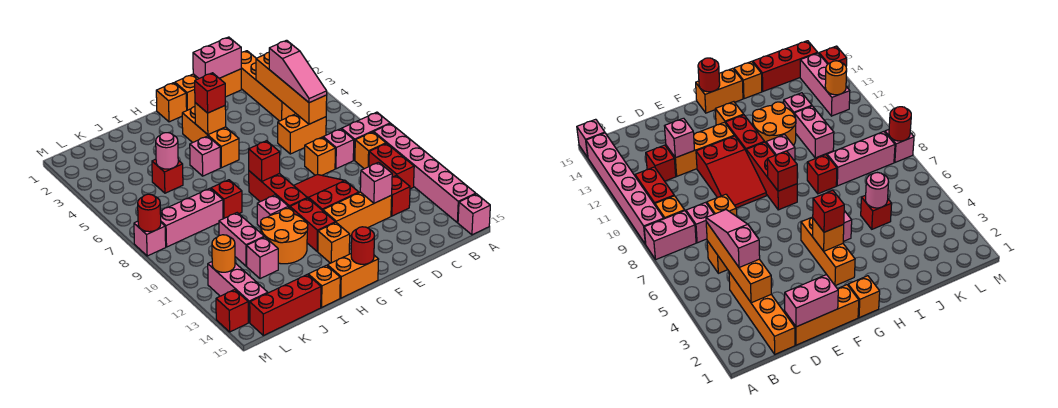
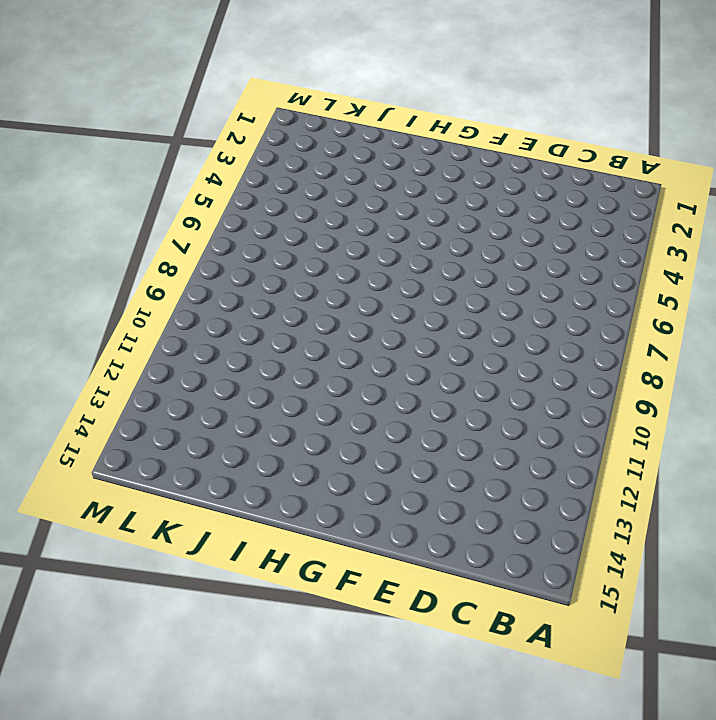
none -> pink brick A8:B8 level 1
none -> pink brick A9:A14 level 1
none -> pink brick A15 level 1
none -> orange brick B9 level 1

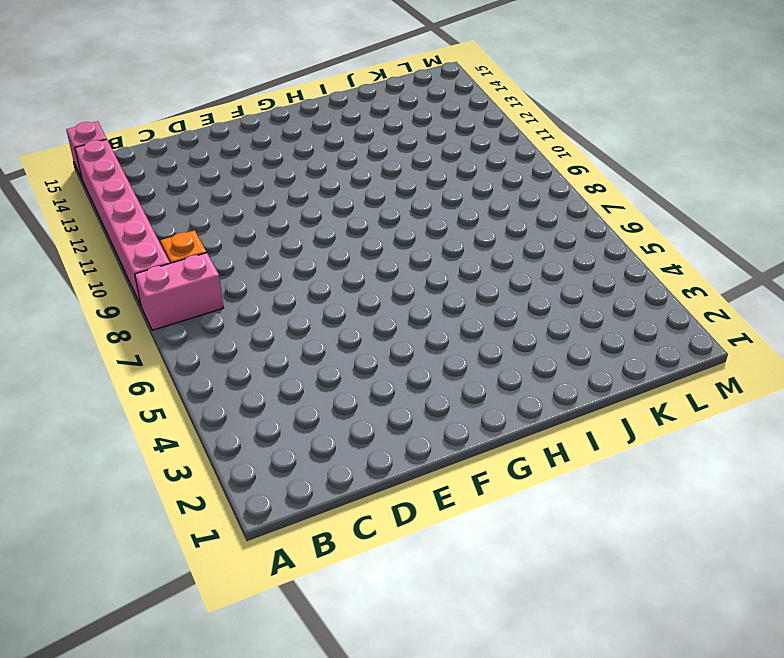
none -> red brick B10:B11 level 1
none -> orange brick C1:C4 level 1
none -> orange brick C6:D6 level 1
none -> pink brick C8 level 1

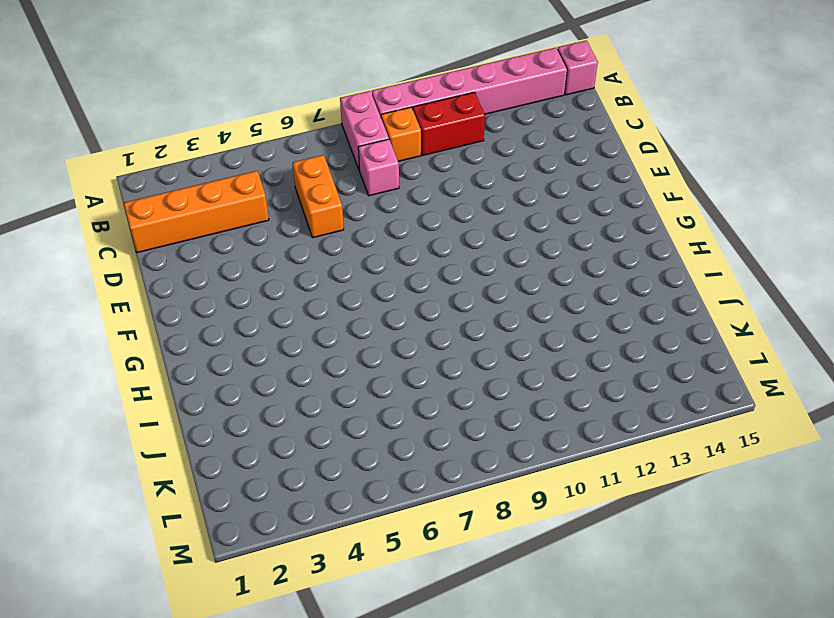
none -> red brick C12 level 1
none -> orange brick D1:F1 level 1
none -> orange brick D8 level 1
none -> orange brick D12:F12 level 1

